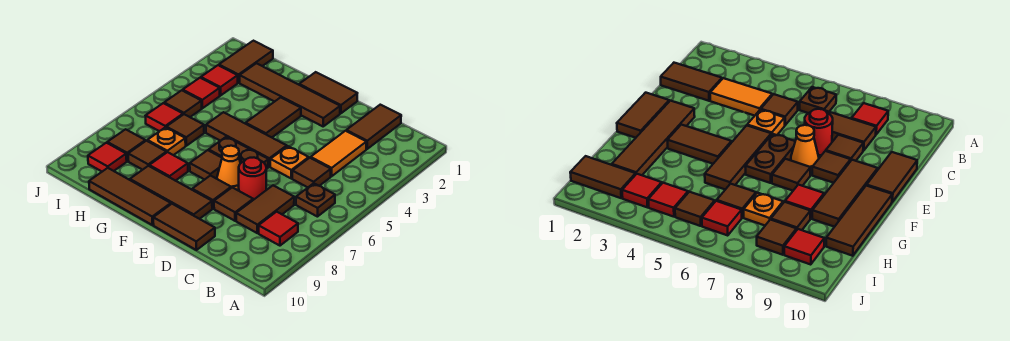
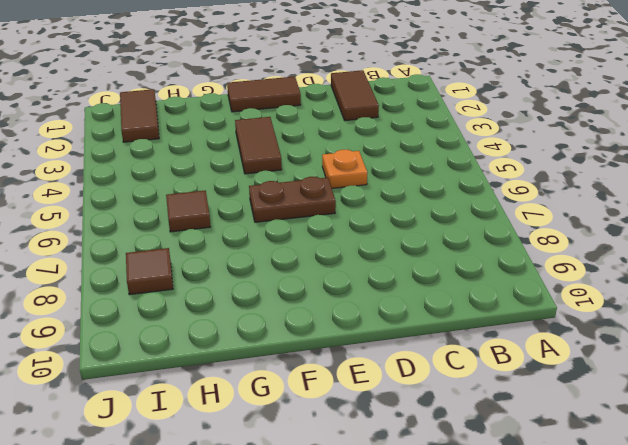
none -> brown plate B6 level 1
none -> red tile B8 level 1
none -> orange tile C3:C4 level 1
none -> brown tile C5 level 1

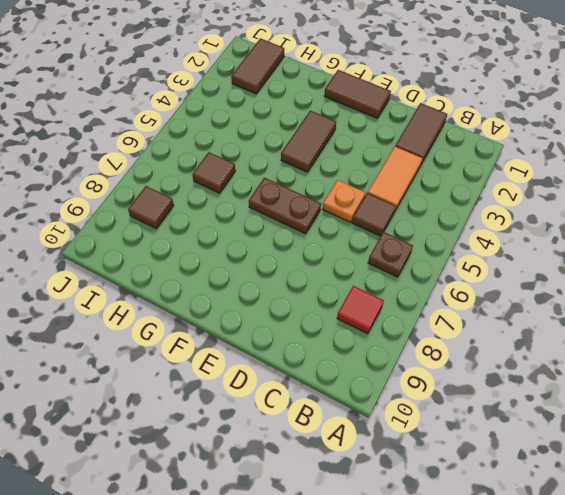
none -> brown tile C7:C8 level 1
none -> red round brick D7 level 1
none -> brown tile D8 level 1
none -> brown tile D10:E10 level 1

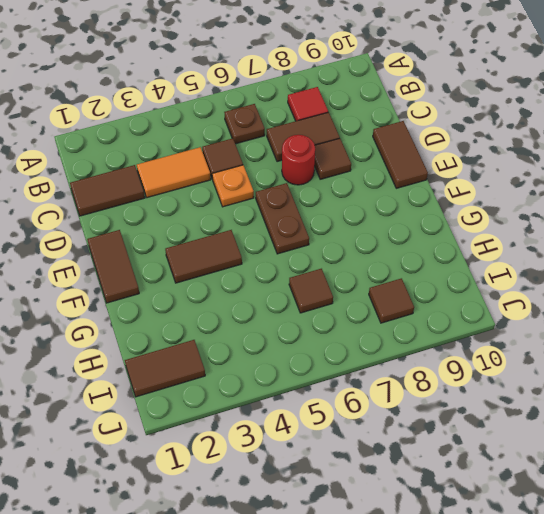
none -> brown tile E2:H2 level 1
none -> brown tile E5:G5 level 1
none -> orange cone E7 level 1
none -> brown tile E8 level 1

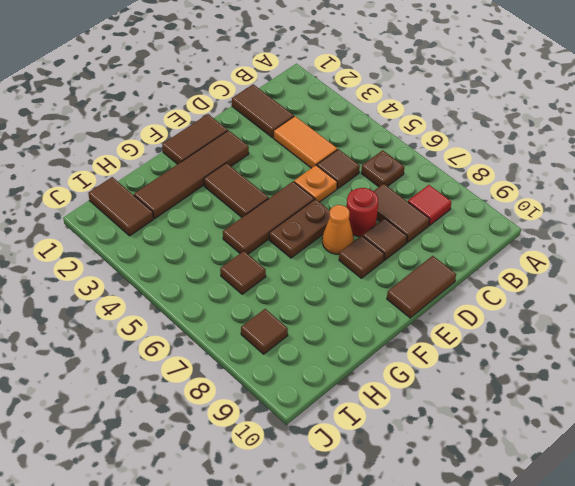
none -> brown tile E9:G9 level 1
none -> brown tile F7 level 1
none -> brown tile F10:H10 level 1
none -> red tile G8 level 1

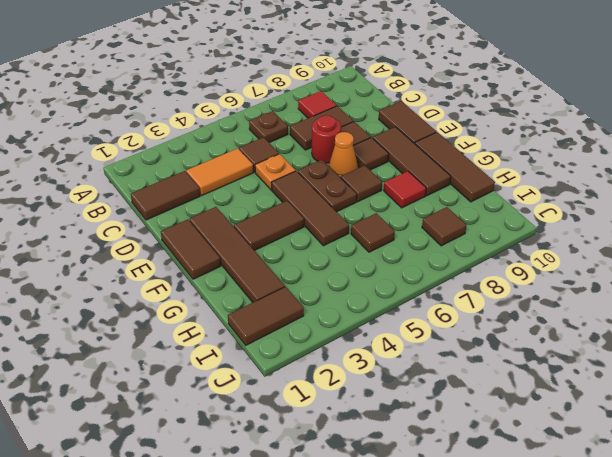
none -> orange plate H7 level 1
none -> brown tile H8 level 1
none -> red tile I3 level 1
none -> red tile I4 level 1

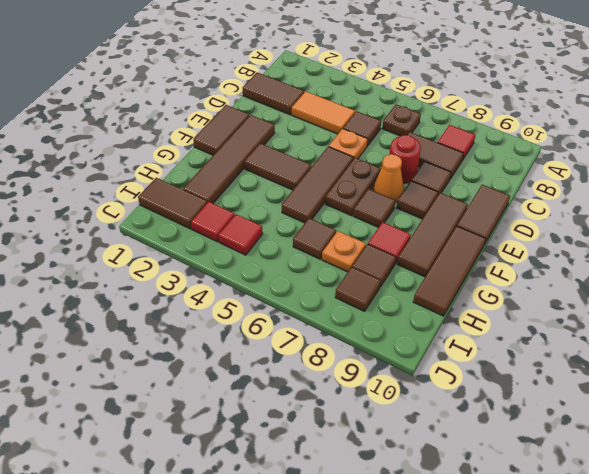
none -> brown tile I5 level 1
none -> red tile I6 level 1
none -> red tile I9 level 1

